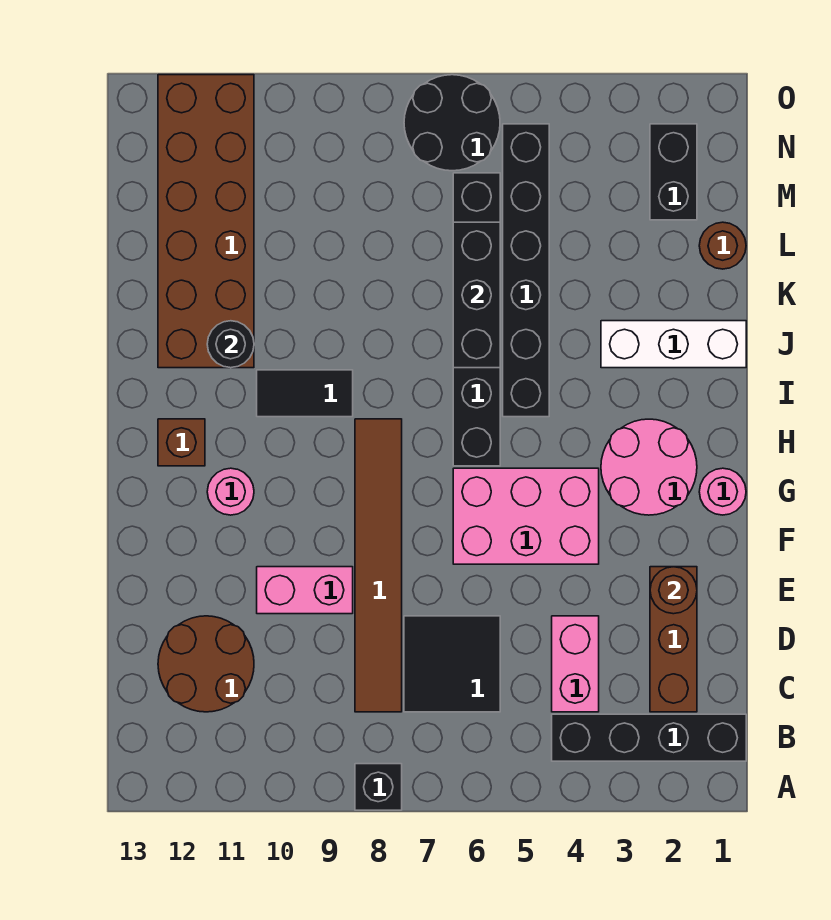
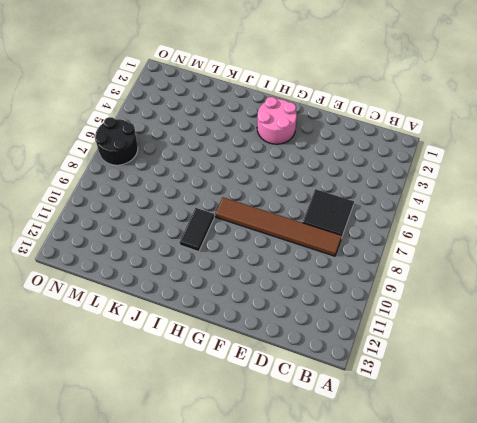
none -> black brick A8 level 1
none -> black brick B1:B4 level 1
none -> brown brick C2:E2 level 1

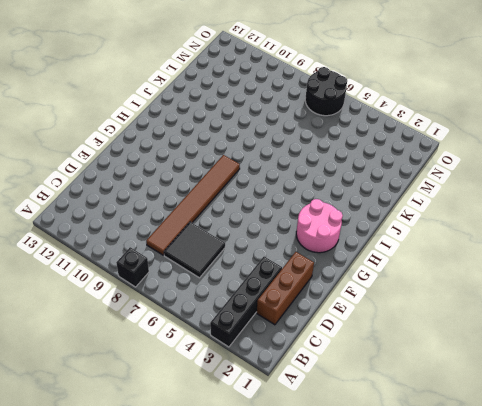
black brick A3:D3 level 1 -> black brick B1:B4 level 1
none -> pink brick C4:D4 level 1
none -> brown round brick C11:D12 level 1
none -> pink brick E9:E10 level 1

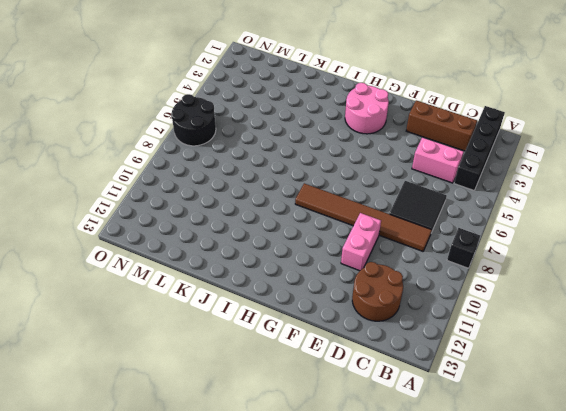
none -> pink brick F4:G6 level 1
none -> pink round brick G1 level 1
none -> pink round brick G11 level 1

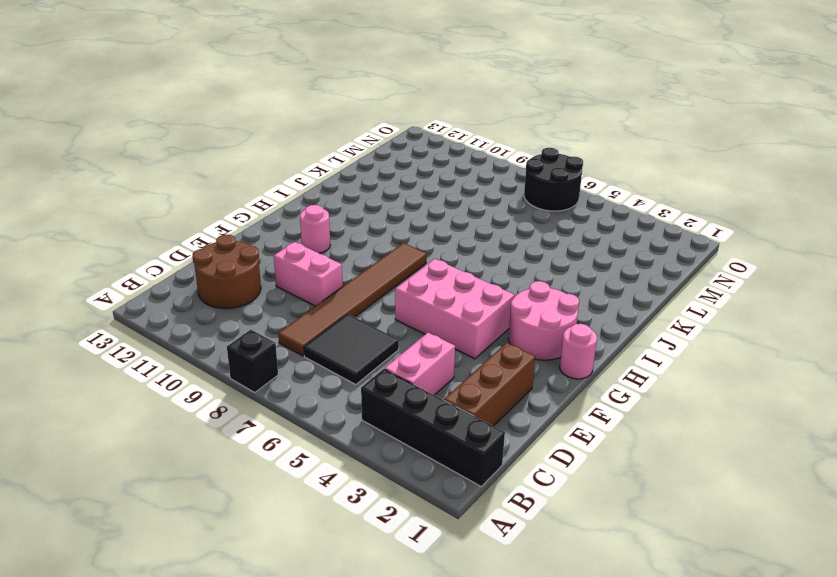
none -> black brick H6:M6 level 1
none -> brown brick H12 level 1
none -> black brick I5:N5 level 1

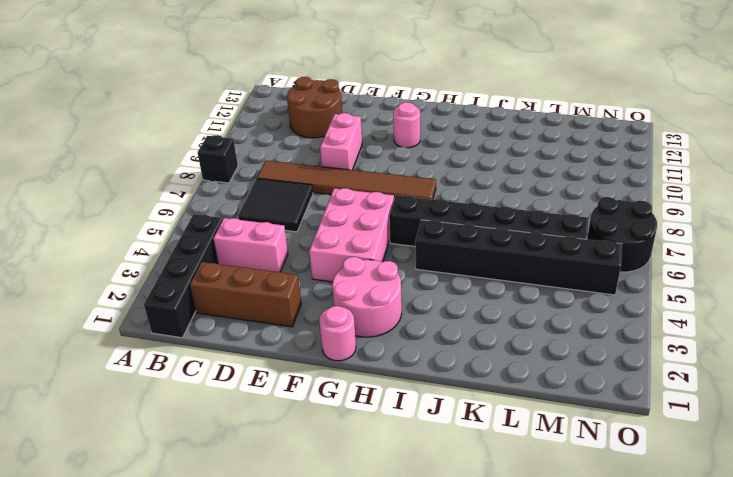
none -> brown brick H12 level 1
none -> black tile I9:I10 level 1
none -> white brick J1:J3 level 1

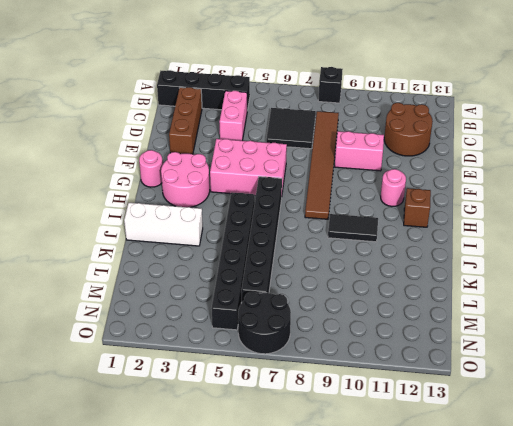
none -> brown brick J11:O12 level 1
none -> brown round brick L1 level 1
none -> black brick M2:N2 level 1

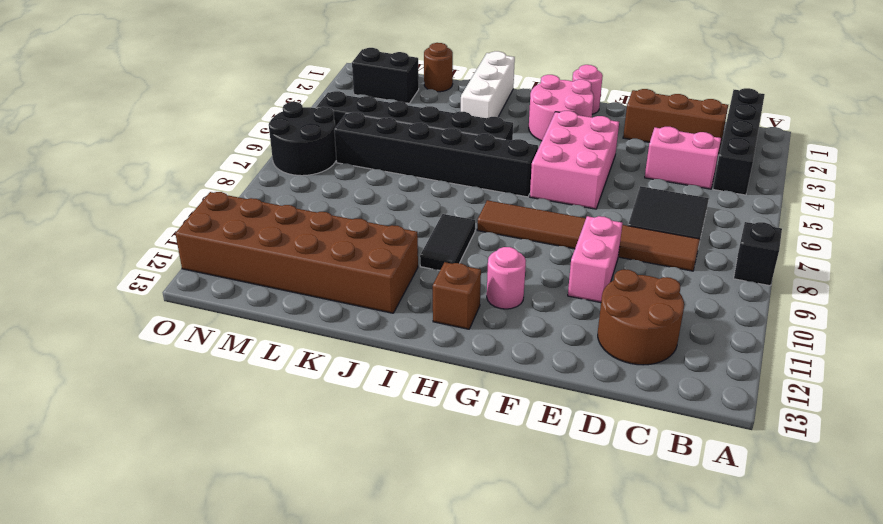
none -> brown round brick E2 level 2
none -> black brick J6:L6 level 2
none -> black round brick J11 level 2

